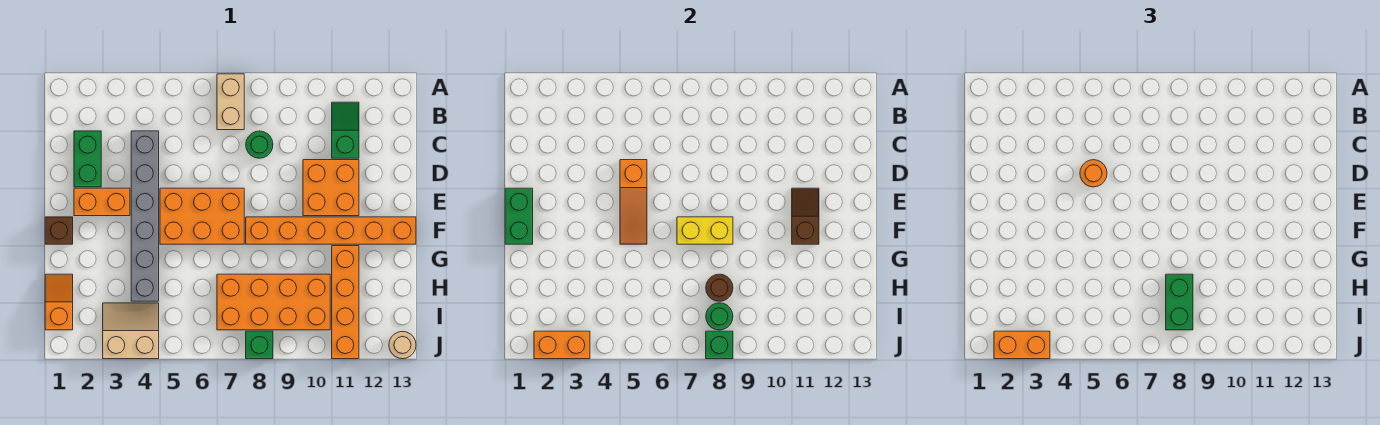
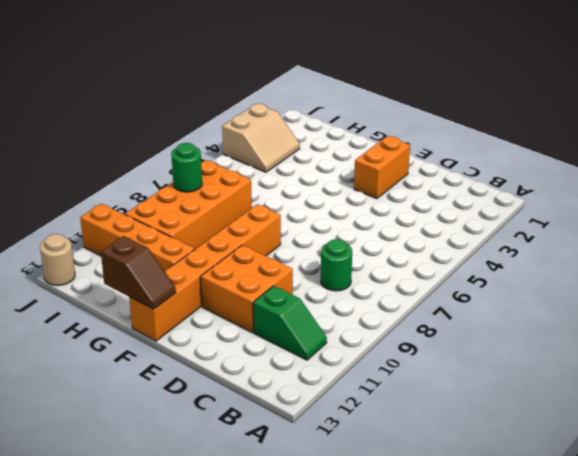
brown slope F13:G13 level 2 top G -> brown slope E11:F11 level 2 top F
none -> tan brick A7:B7 level 1
none -> green brick C2:D2 level 1
none -> grey brick C4:H4 level 1

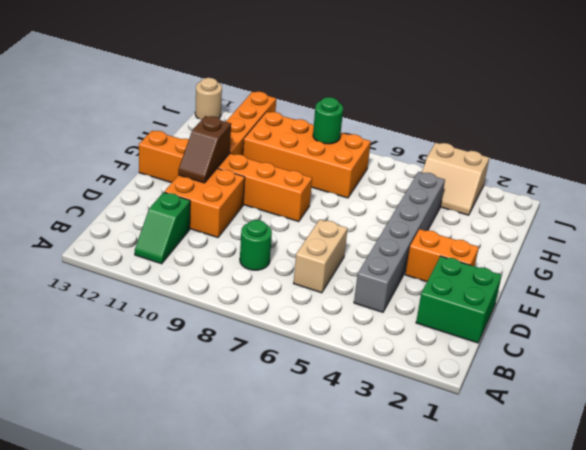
green brick C1:D2 level 1 -> green brick C2:D2 level 1
tan brick C6:D6 level 1 -> tan brick A7:B7 level 1
none -> orange brick E5:F7 level 1
none -> brown brick F1 level 1
none -> orange slope H1:I1 level 1 top I

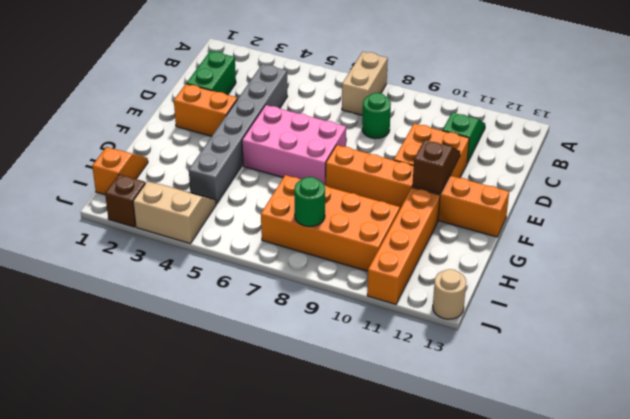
pink brick E5:F7 level 1 -> orange brick E5:F7 level 1
brown brick J2 level 1 -> brown brick F1 level 1
none -> green brick J8 level 1
none -> orange slope D5:F5 level 2 top D
none -> green brick E1:F1 level 2

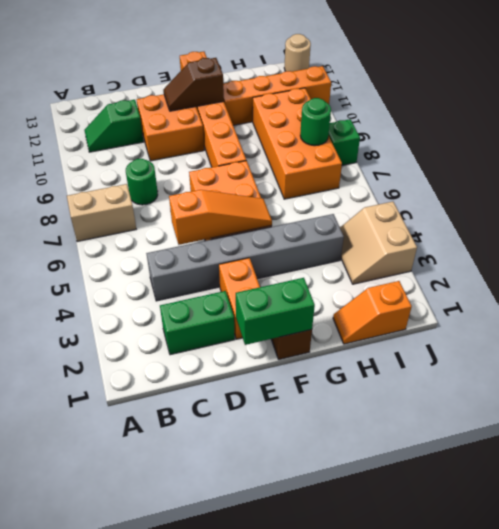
none -> yellow brick F7:F8 level 2
none -> brown round brick H8 level 2
none -> orange brick J2:J3 level 2

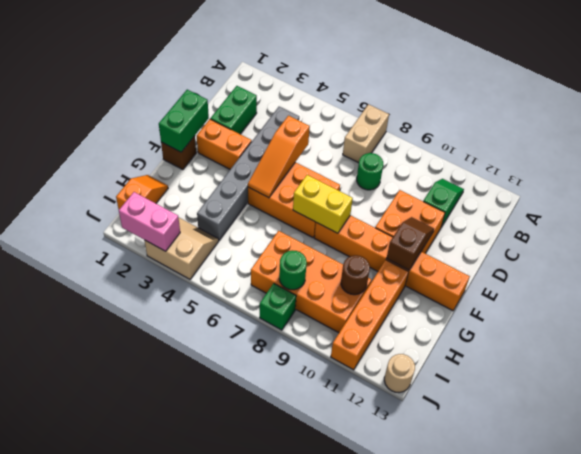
brown round brick H10 level 2 -> brown round brick H8 level 2
pink brick J2:J3 level 2 -> orange brick J2:J3 level 2
none -> green brick J8 level 2
none -> orange round brick D5 level 3
none -> green brick H8:I8 level 3

